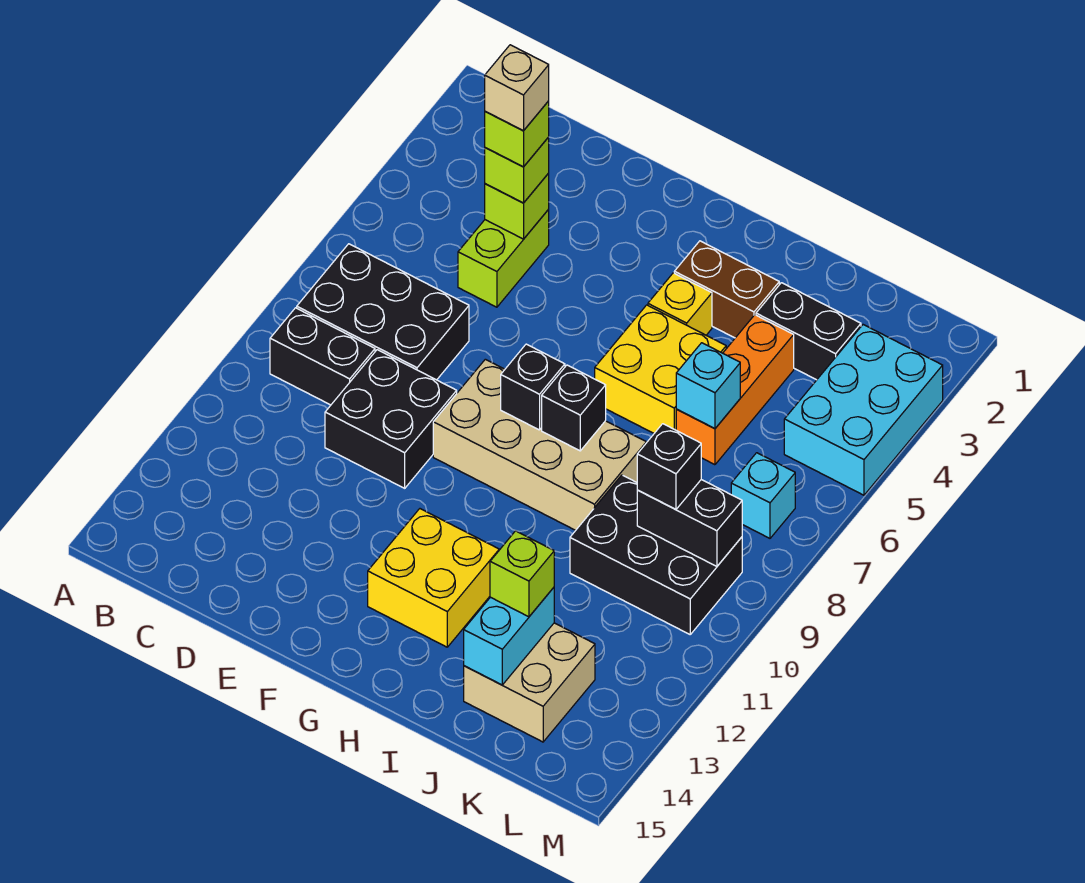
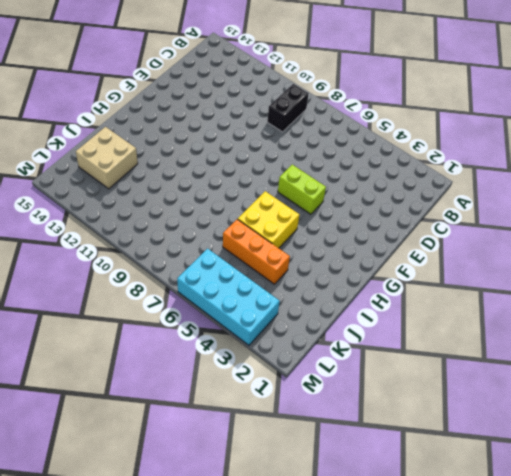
lime brick F5:F6 level 1 -> lime brick D4:D5 level 1
cyan brick L3:M6 level 1 -> cyan brick L3:M5 level 1
none -> black brick B7:D8 level 1
none -> black brick D9:E10 level 1
none -> tan brick F8:I9 level 1

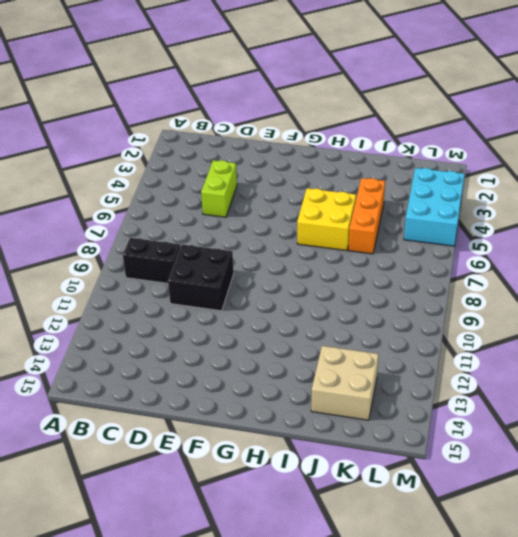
none -> black brick B7:D8 level 1
none -> tan brick F8:I9 level 1
none -> yellow brick G12:H13 level 1

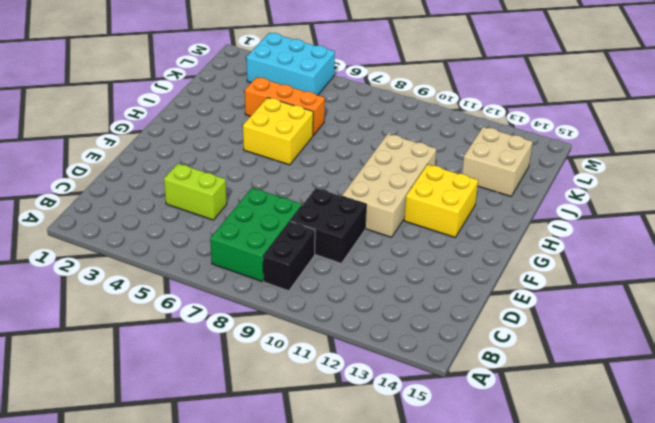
green brick B7:D8 level 1 -> black brick B7:D8 level 1
tan brick F10:I11 level 1 -> tan brick F8:I9 level 1
none -> brown brick H3:I3 level 1
none -> yellow brick H4 level 1
none -> black brick J3:K3 level 1

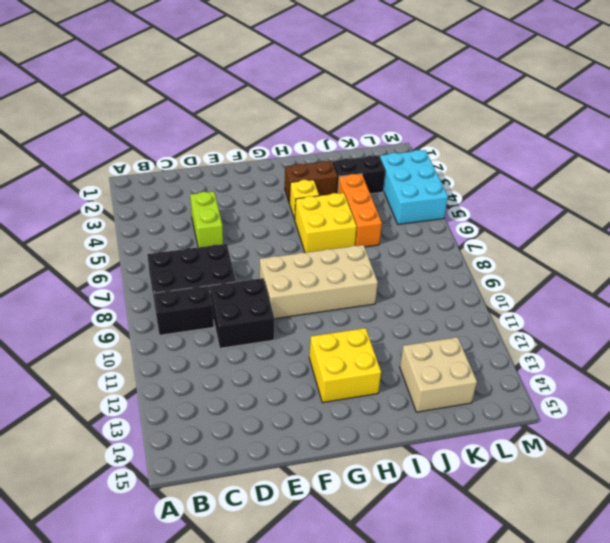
none -> black brick J9:L10 level 1
none -> cyan brick L7 level 1
none -> lime brick D4 level 2

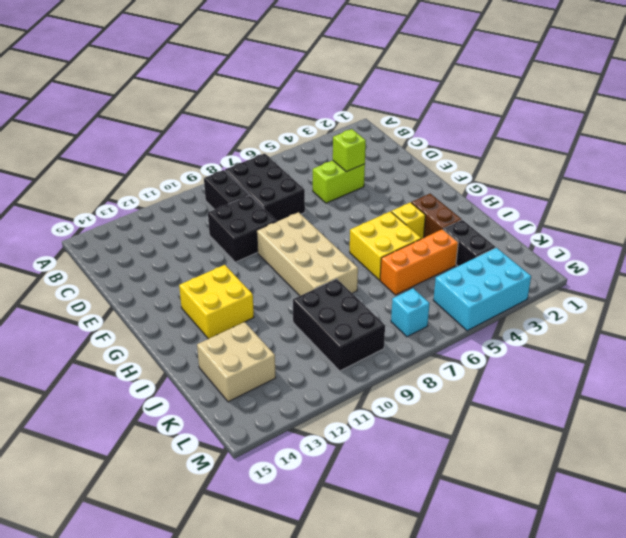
none -> black brick G8 level 2
none -> black brick H8 level 2
none -> cyan brick J6 level 2

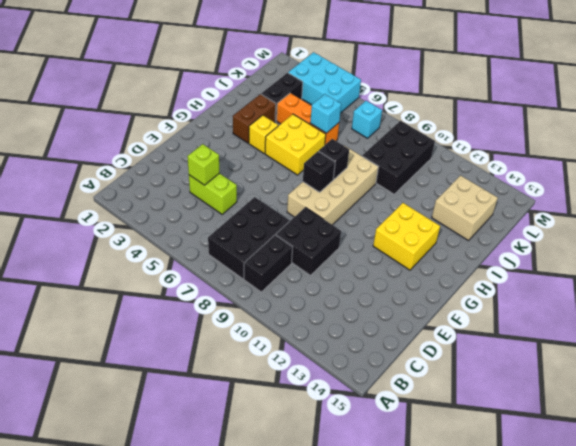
none -> cyan brick J13:J14 level 2
none -> black brick K9:L9 level 2
none -> lime brick D4 level 3

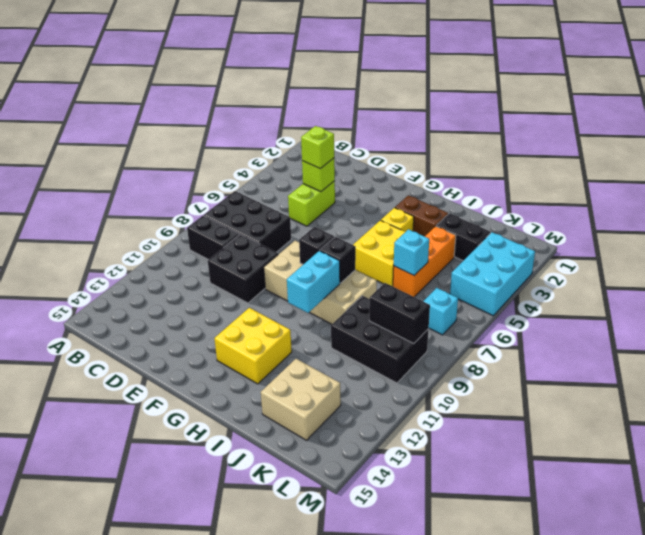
cyan brick H9:H10 level 2 -> cyan brick J13:J14 level 2
none -> lime brick J13 level 3
none -> black brick K9 level 3
none -> lime brick D4 level 4

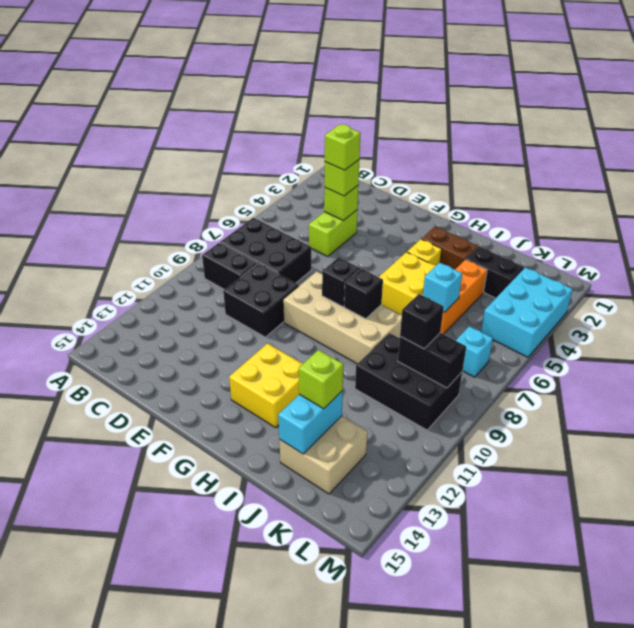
none -> tan brick D4 level 5

